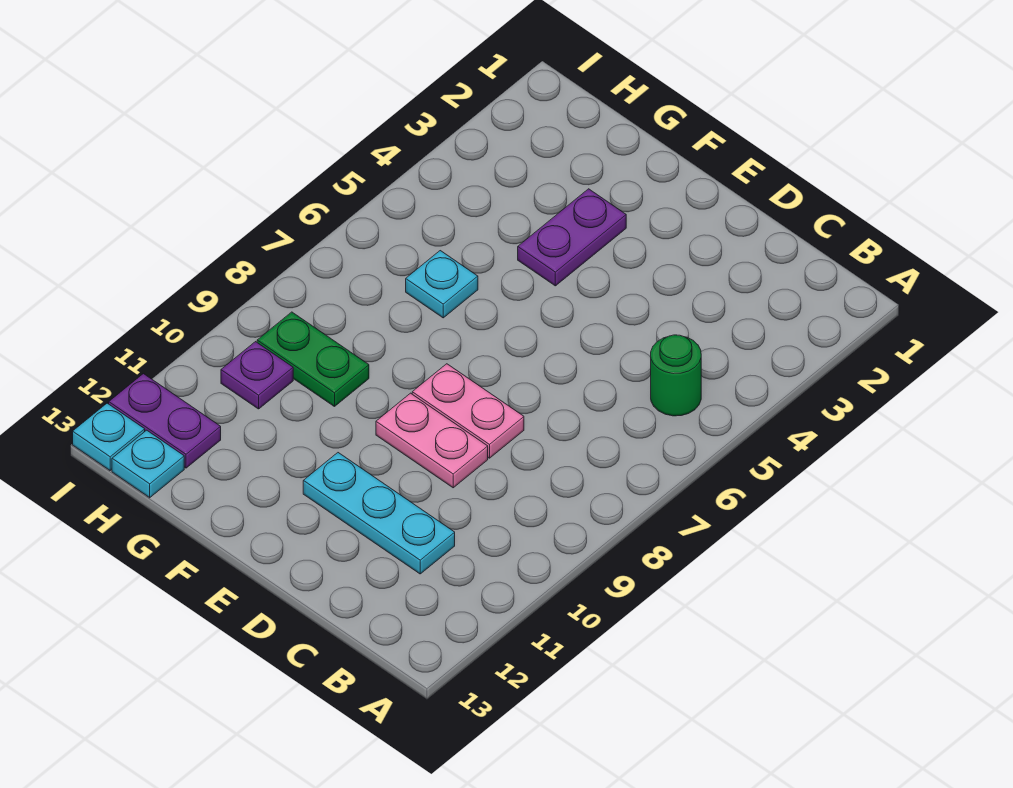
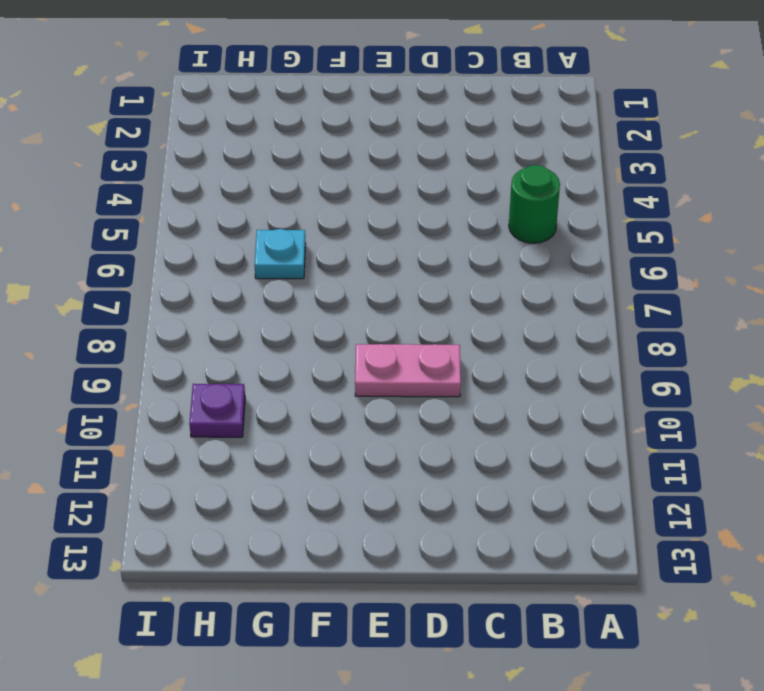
none -> cyan plate C11:E11 level 1
none -> pink plate D8:E8 level 1

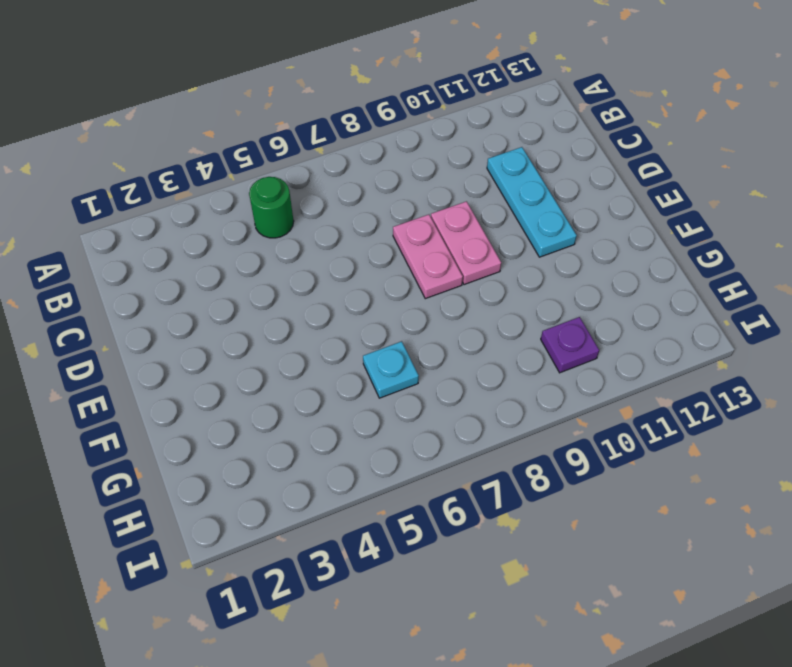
none -> purple plate F3:F4 level 1
none -> green plate G9:H9 level 1

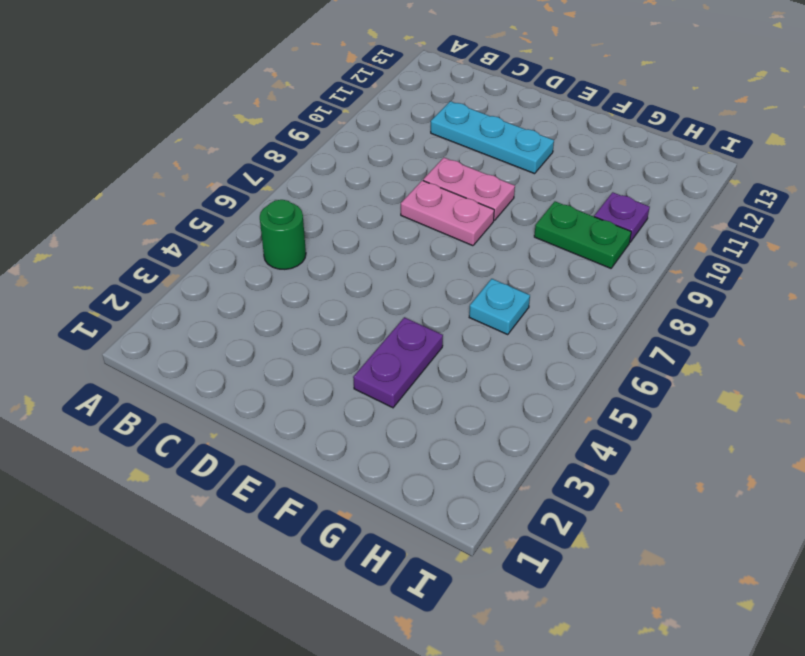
none -> purple plate H12:I12 level 1
none -> cyan plate H13 level 1

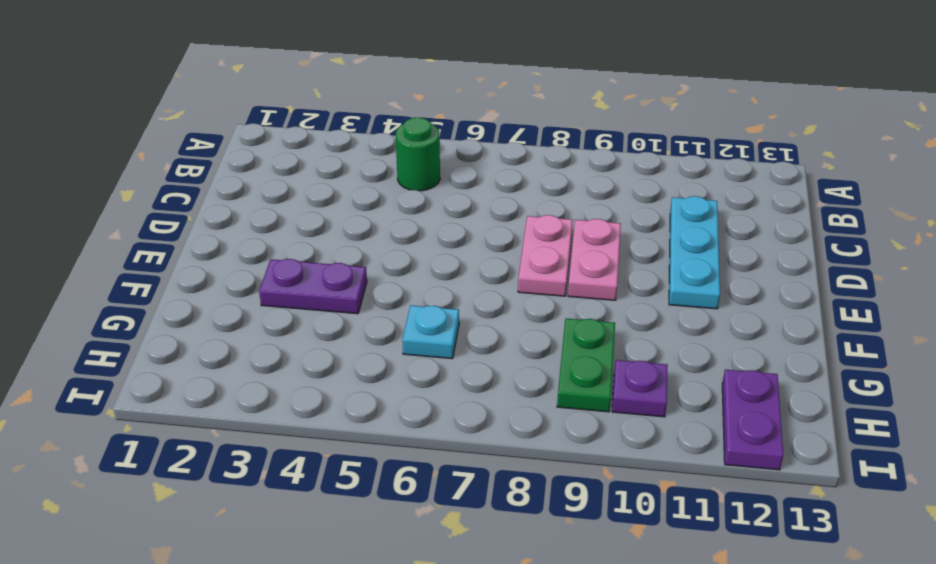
none -> cyan plate H13 level 1
none -> cyan plate I13 level 1

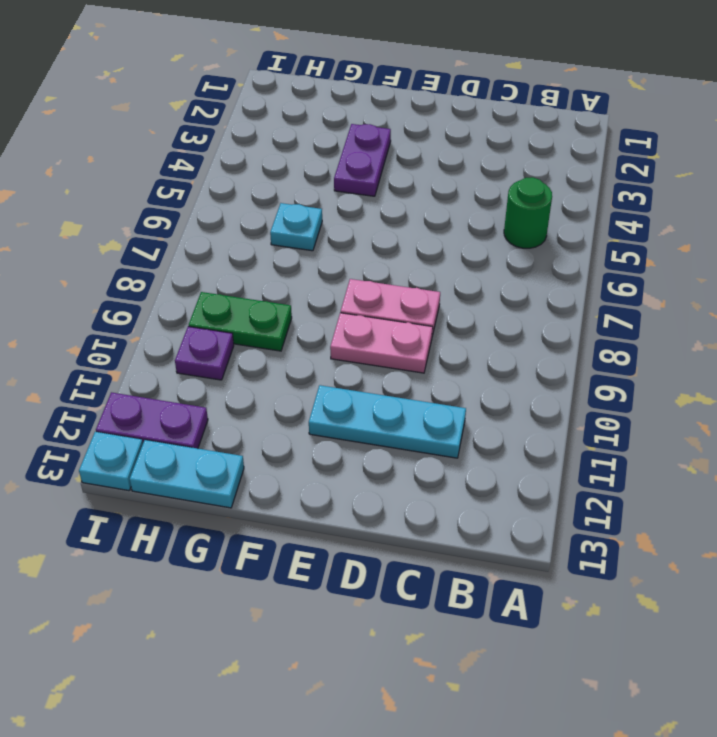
cyan plate G13:H13 level 1 -> cyan plate H13 level 1

